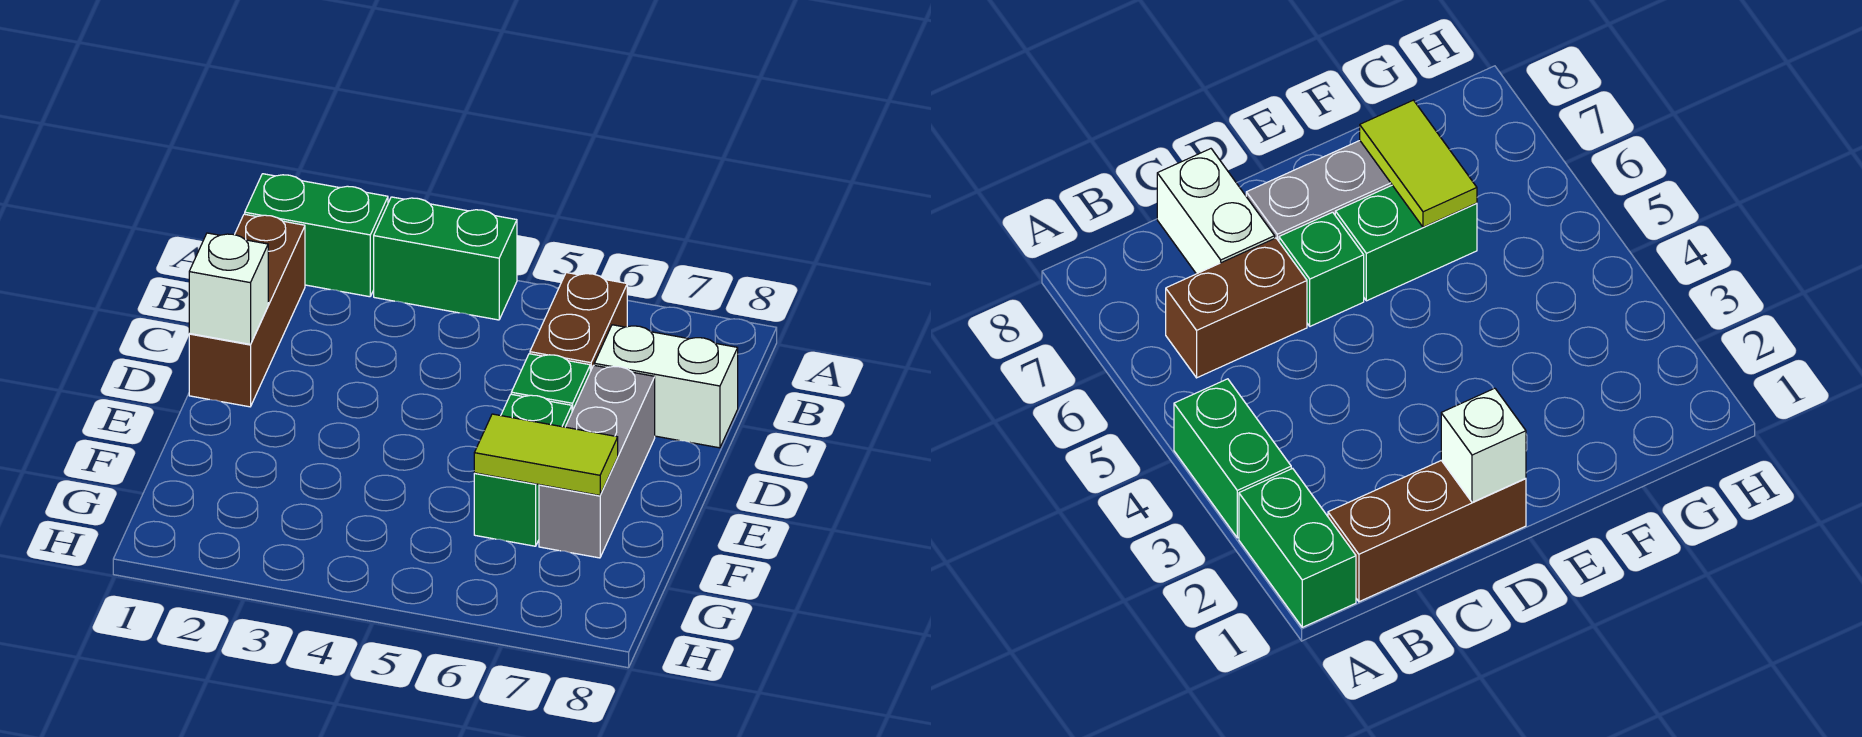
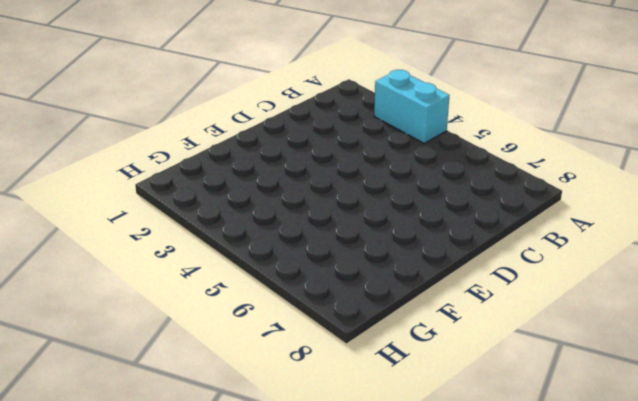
cyan brick A3:A4 level 1 -> green brick A3:A4 level 1
none -> green brick A1:A2 level 1
none -> brown brick B1:D1 level 1

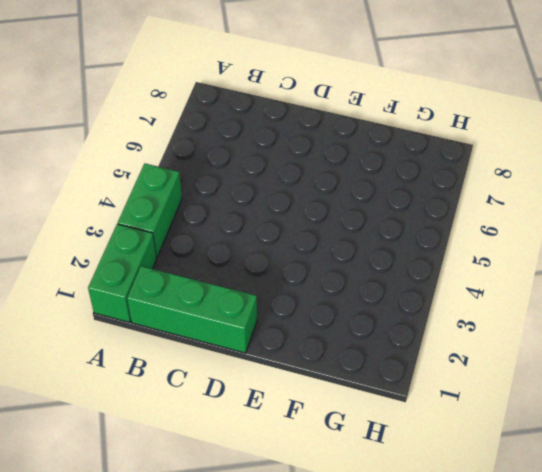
green brick B1:D1 level 1 -> brown brick B1:D1 level 1
none -> brown brick B6:C6 level 1
none -> white brick C7:C8 level 1

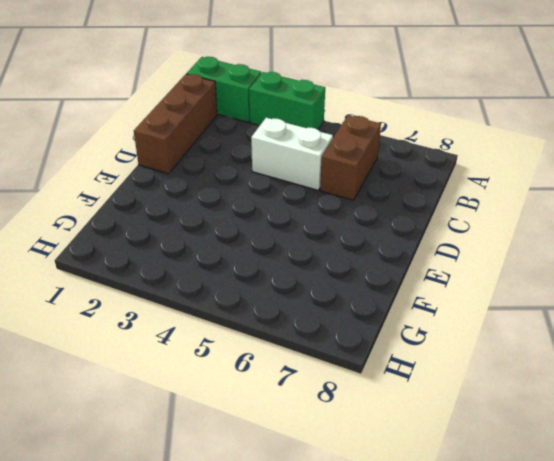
white brick C4:C5 level 1 -> white brick C7:C8 level 1
none -> green brick D6 level 1
none -> grey brick D7:F7 level 1

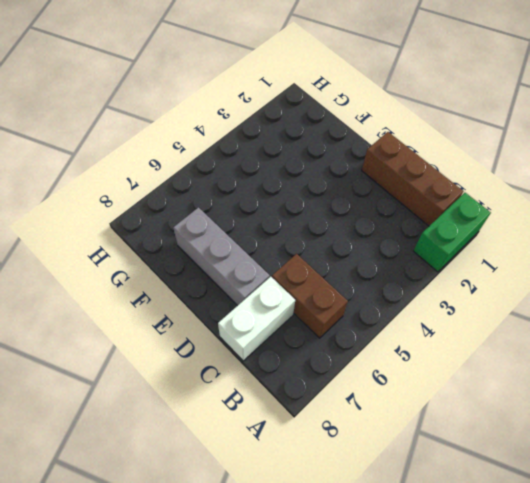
none -> green brick A3:A4 level 1
none -> green brick D6 level 1

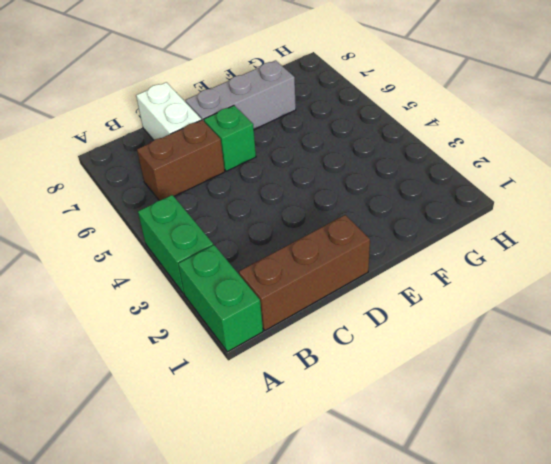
none -> green brick E6:F6 level 1
none -> white brick D1 level 2

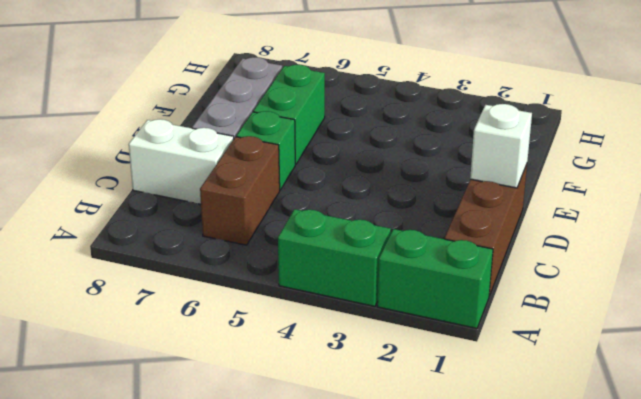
none -> lime tile F6:F7 level 2

